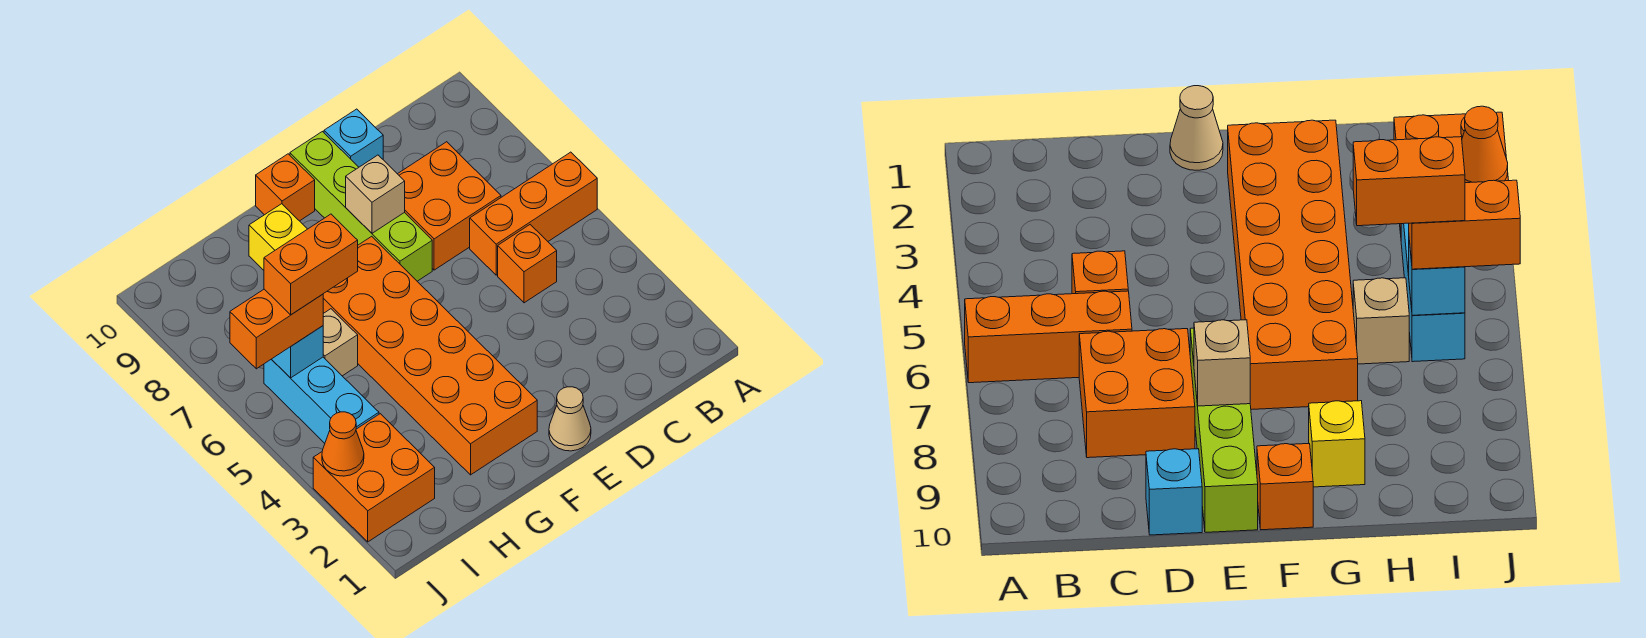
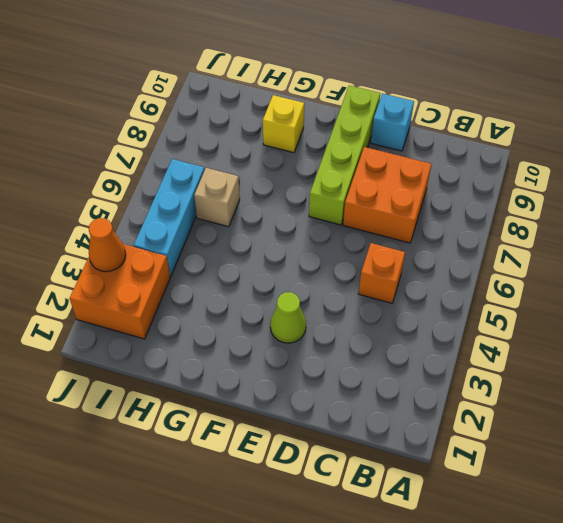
lime cone E3 level 1 -> none
none -> orange brick A6:C6 level 1
none -> tan cone E1 level 1
none -> orange brick F2:G7 level 1

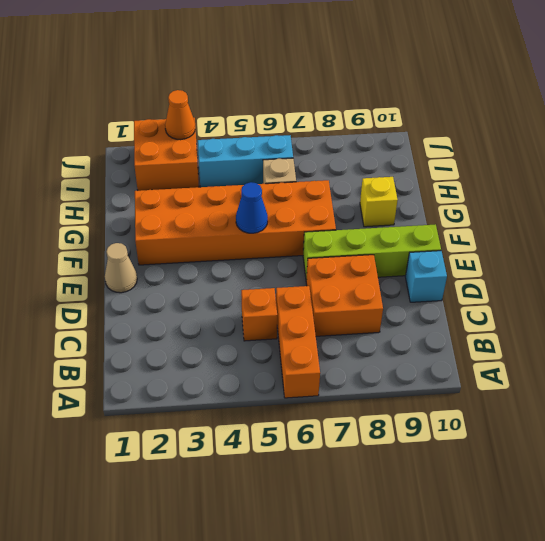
blue cone F5 level 2 -> none
none -> orange brick F10 level 1
none -> tan brick E8 level 2
none -> cyan brick I6 level 2

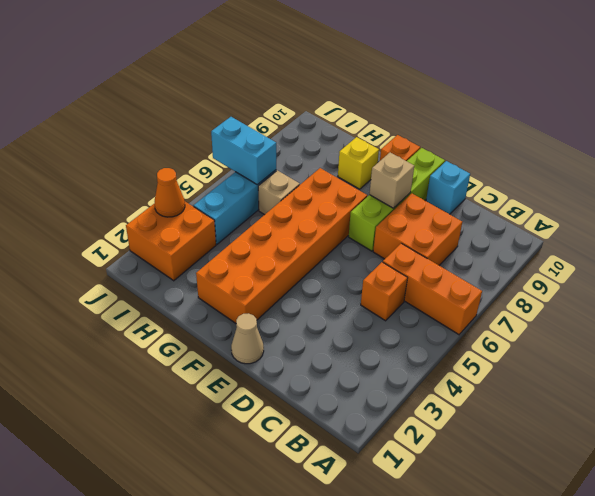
cyan brick I6:J6 level 2 -> cyan brick I6 level 2
none -> orange brick I6:J6 level 3
none -> orange brick H6:I6 level 4

